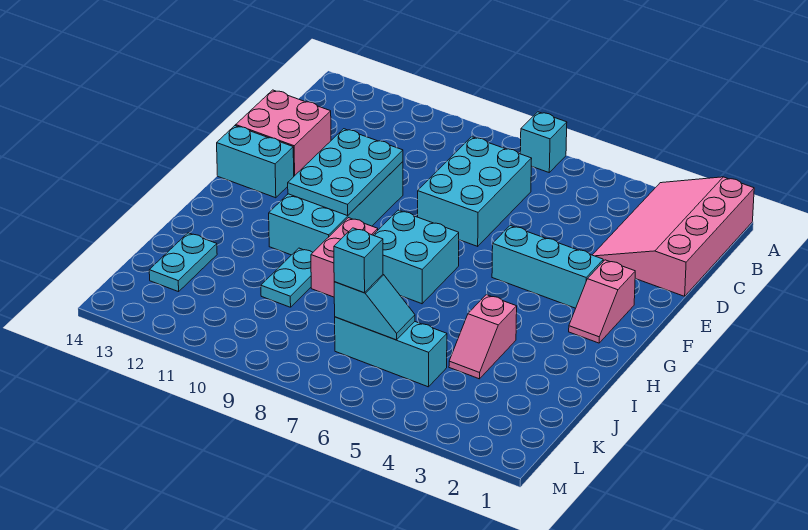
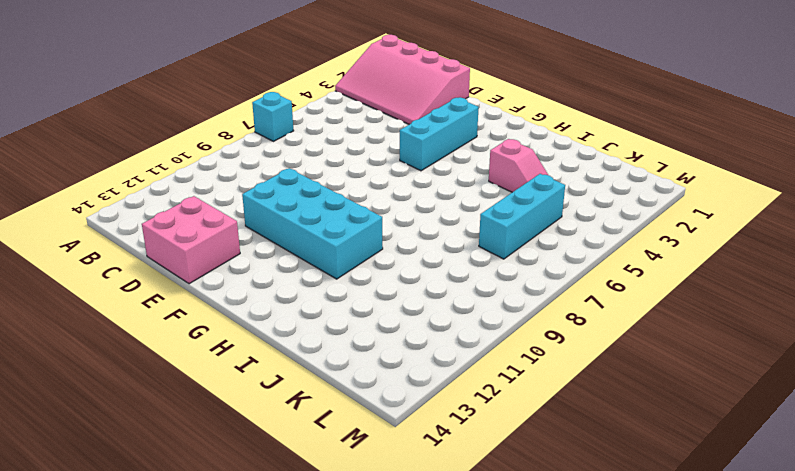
none -> cyan brick C7:E8 level 1
none -> pink slope F2:G2 level 1 top F
none -> cyan brick F13:F14 level 1

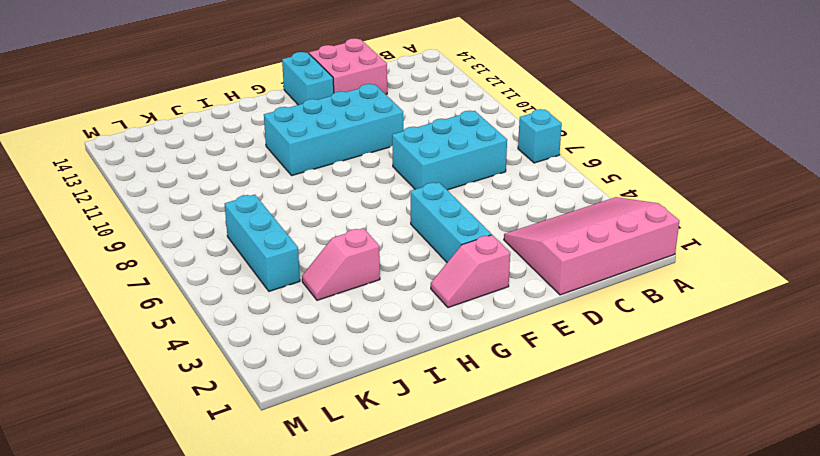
none -> cyan brick G7:H8 level 1
none -> pink brick H9:I9 level 1
none -> cyan plate I10:J10 level 1

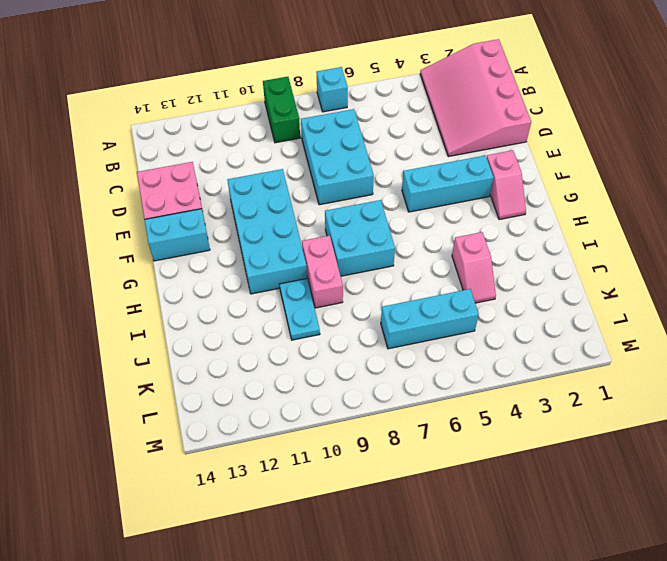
green brick A9:B9 level 1 -> none
none -> cyan plate J13:K13 level 1
none -> cyan plate E10:G11 level 2
none -> cyan slope K6:K7 level 2 top 7

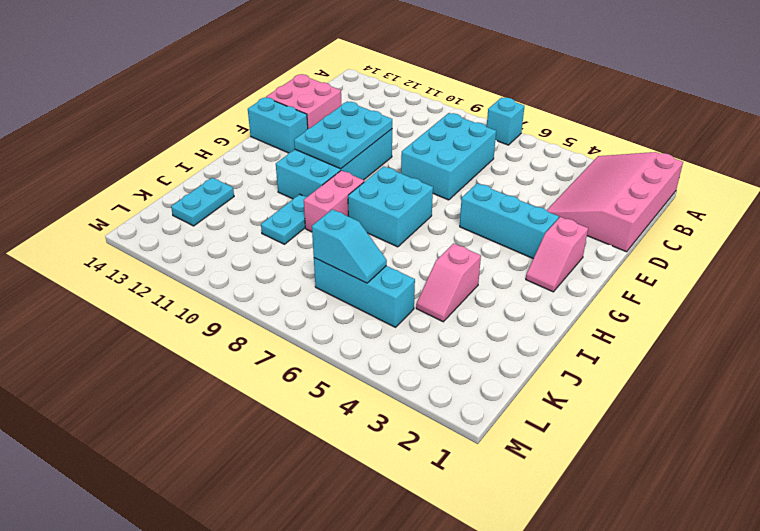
none -> cyan brick K7 level 3

